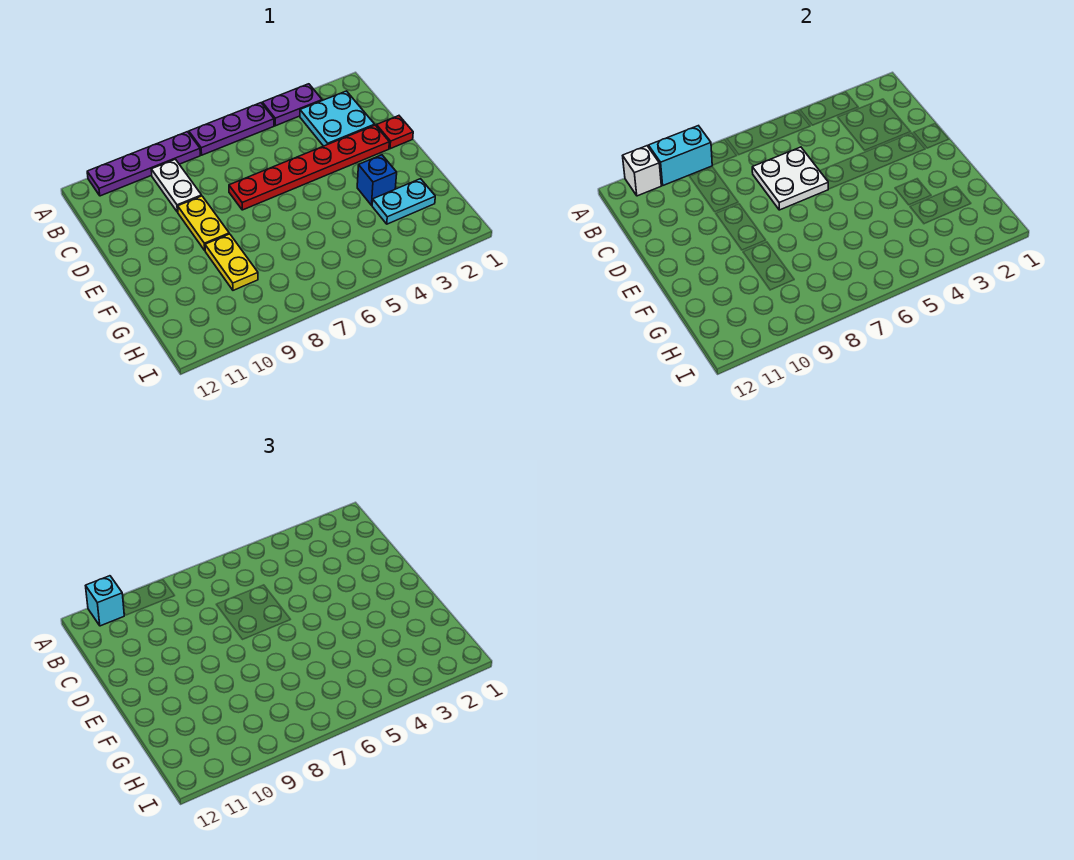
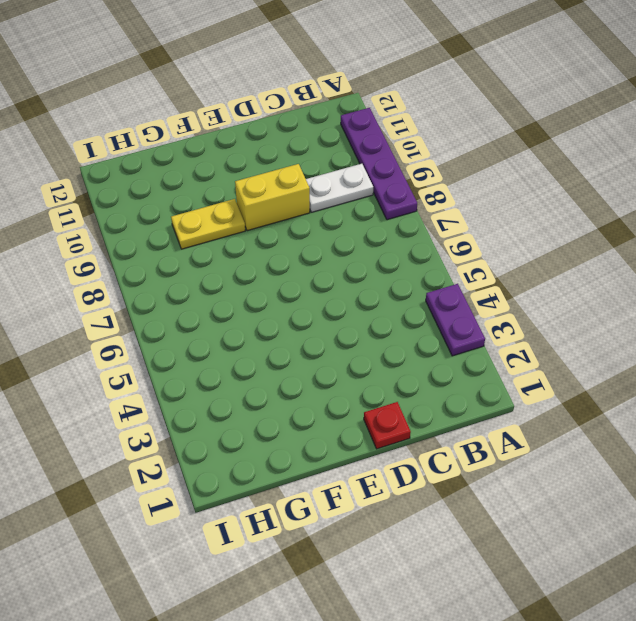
yellow brick D9:E9 level 1 -> yellow plate D9:E9 level 1
none -> purple plate A5:A7 level 1
none -> cyan plate B2:C3 level 1
none -> red plate D2:D7 level 1

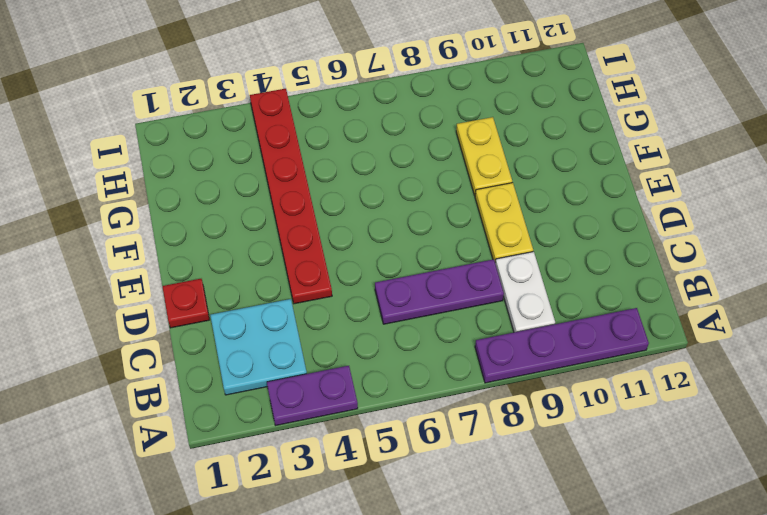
purple plate C6:C8 level 1 -> purple plate A5:A7 level 1
red plate D4:I4 level 1 -> red plate D2:D7 level 1
none -> blue brick F3 level 1
none -> cyan plate G2:G3 level 1
none -> cyan brick A9:A10 level 2

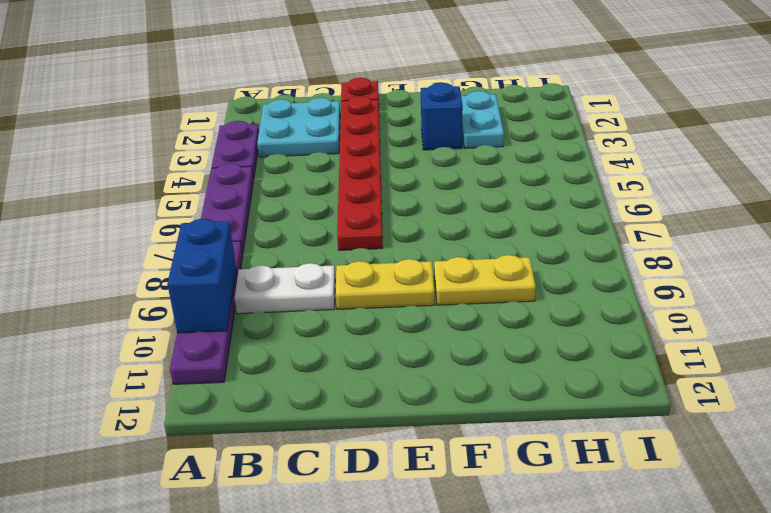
blue brick A9:A10 level 2 -> cyan brick A9:A10 level 2
none -> white brick A11 level 2
none -> white plate C6:D7 level 2
none -> cyan brick A11 level 3

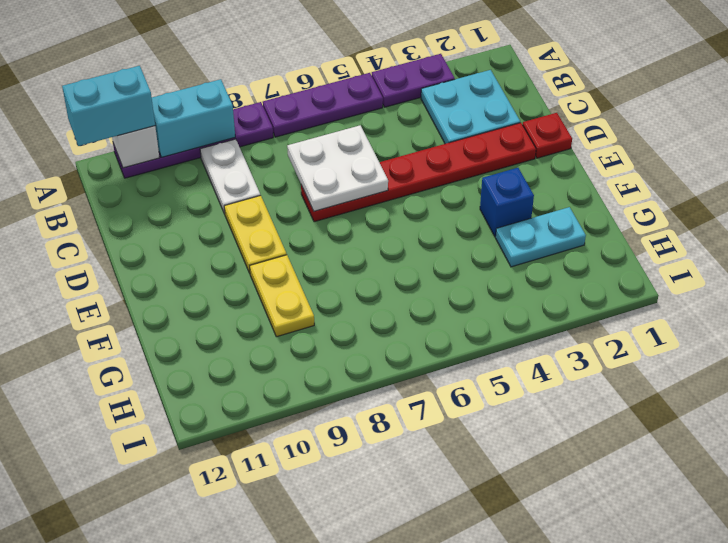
cyan brick A11:A12 level 3 -> cyan brick A11 level 3

